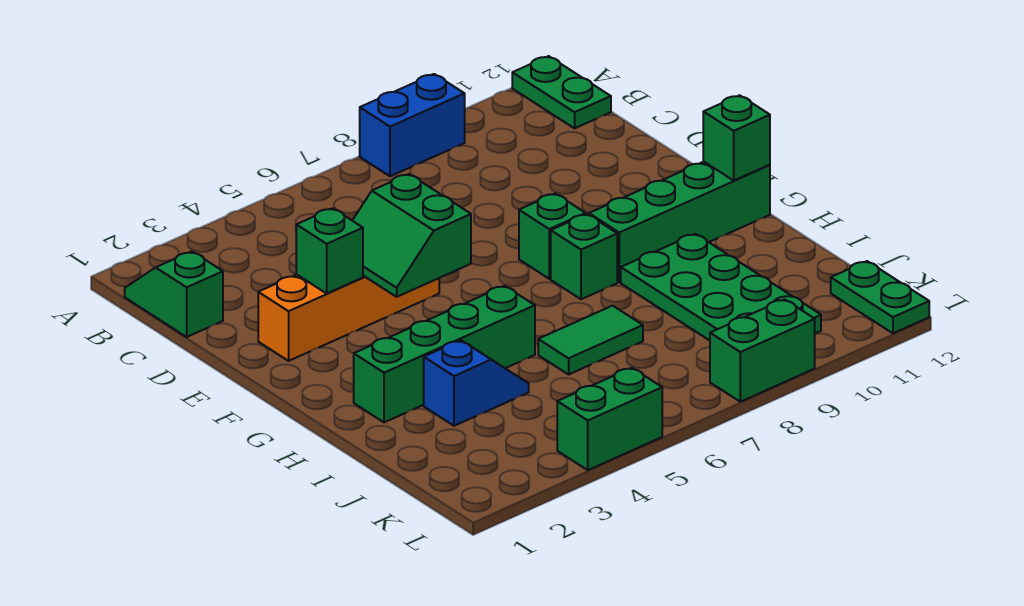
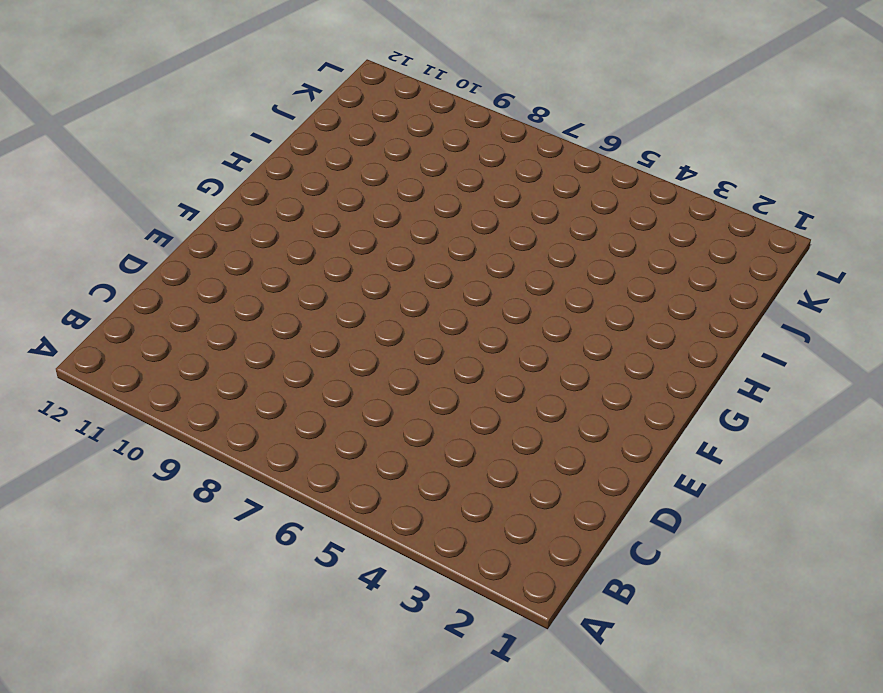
none -> blue brick A8:A9 level 1
none -> green plate A12:B12 level 1
none -> green slope B1:C1 level 1 top C

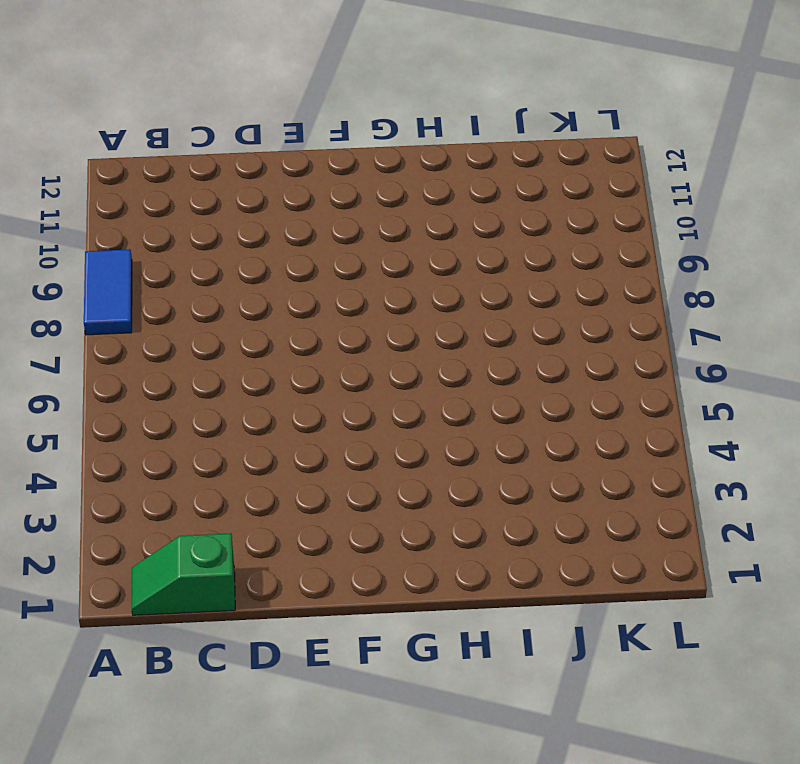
blue tile A8:A9 level 1 -> blue brick A8:A9 level 1
none -> green plate A12:B12 level 1
none -> orange brick E2:E5 level 1
none -> green brick F8 level 1

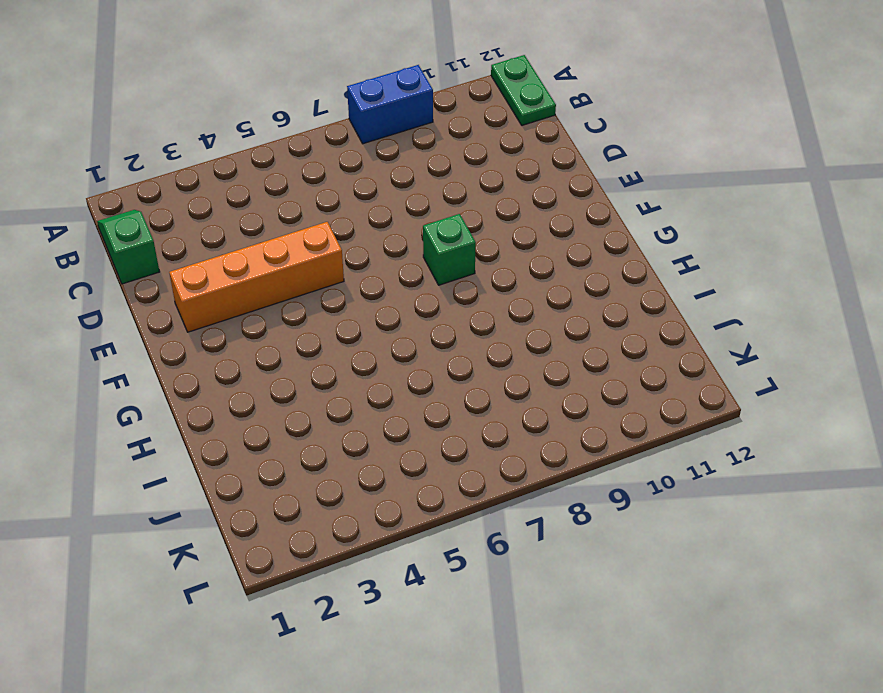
none -> green brick G8 level 1
none -> green brick G9:G12 level 1
none -> green brick H2:H5 level 1

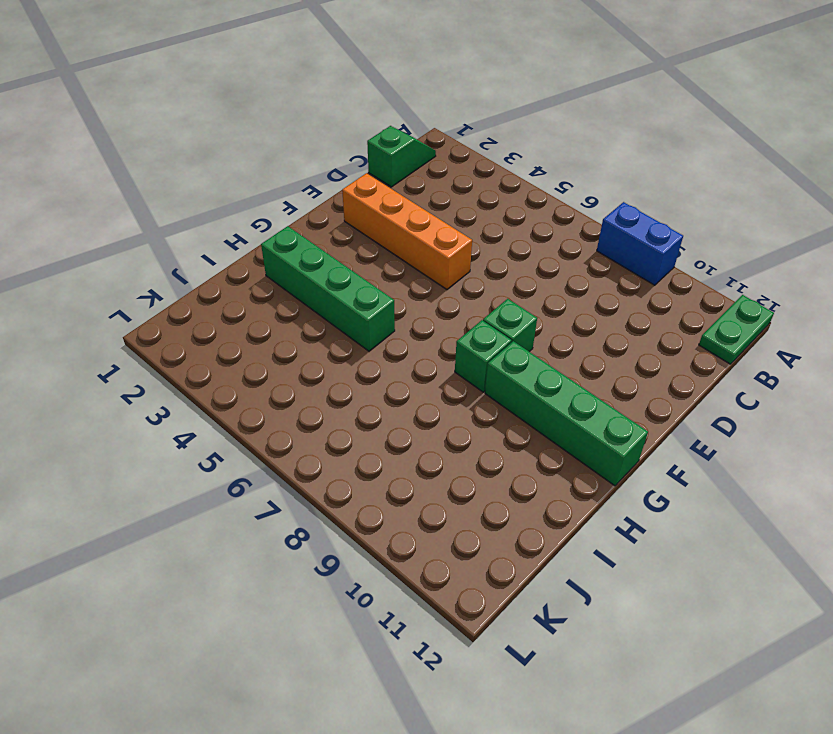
none -> green plate H9:K10 level 1
none -> blue slope I3:I4 level 1 top 3
none -> green tile I6:I7 level 1

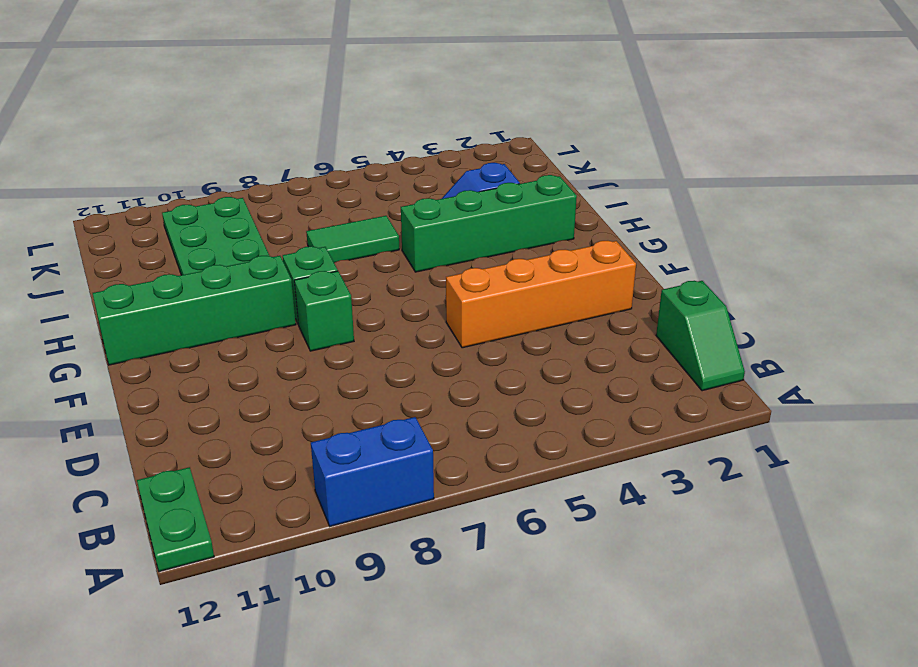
none -> green plate K12:L12 level 1
none -> green brick L4:L5 level 1
none -> green brick L8:L9 level 1

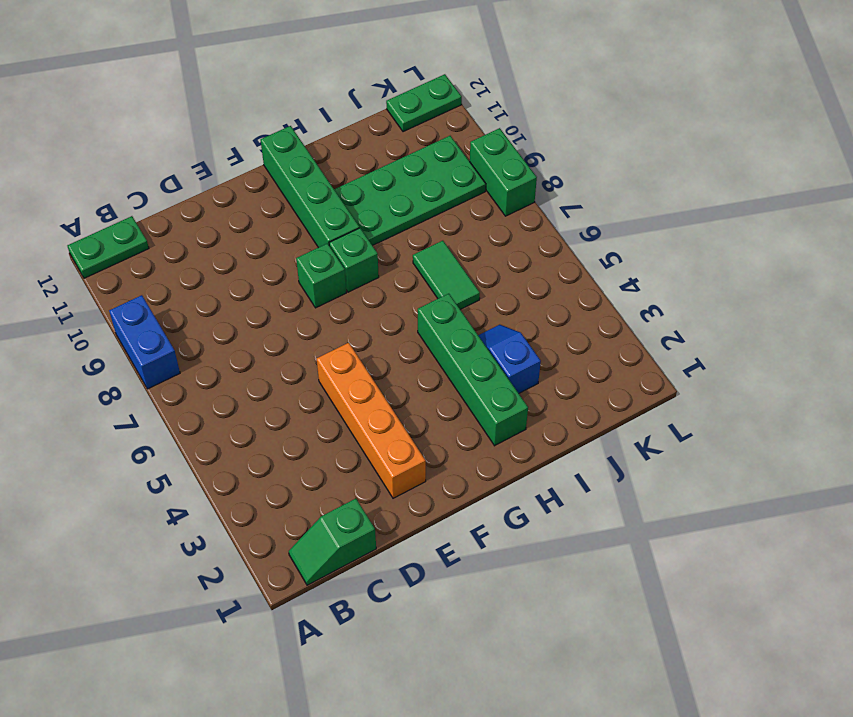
none -> green brick L4:L5 level 1
none -> green brick E3 level 2
none -> green slope E4:F5 level 2 top 5

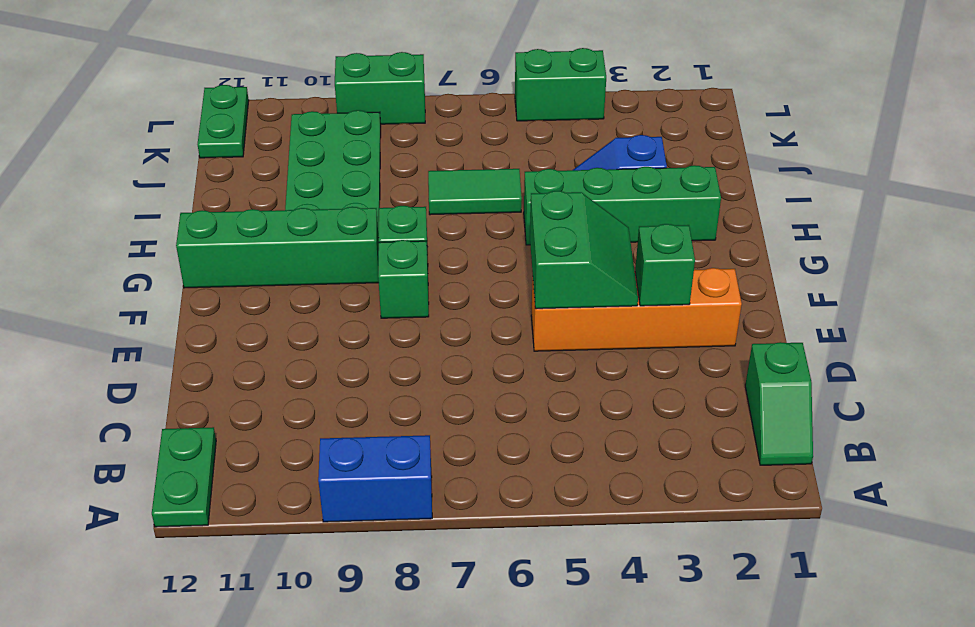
none -> green brick G12 level 2

